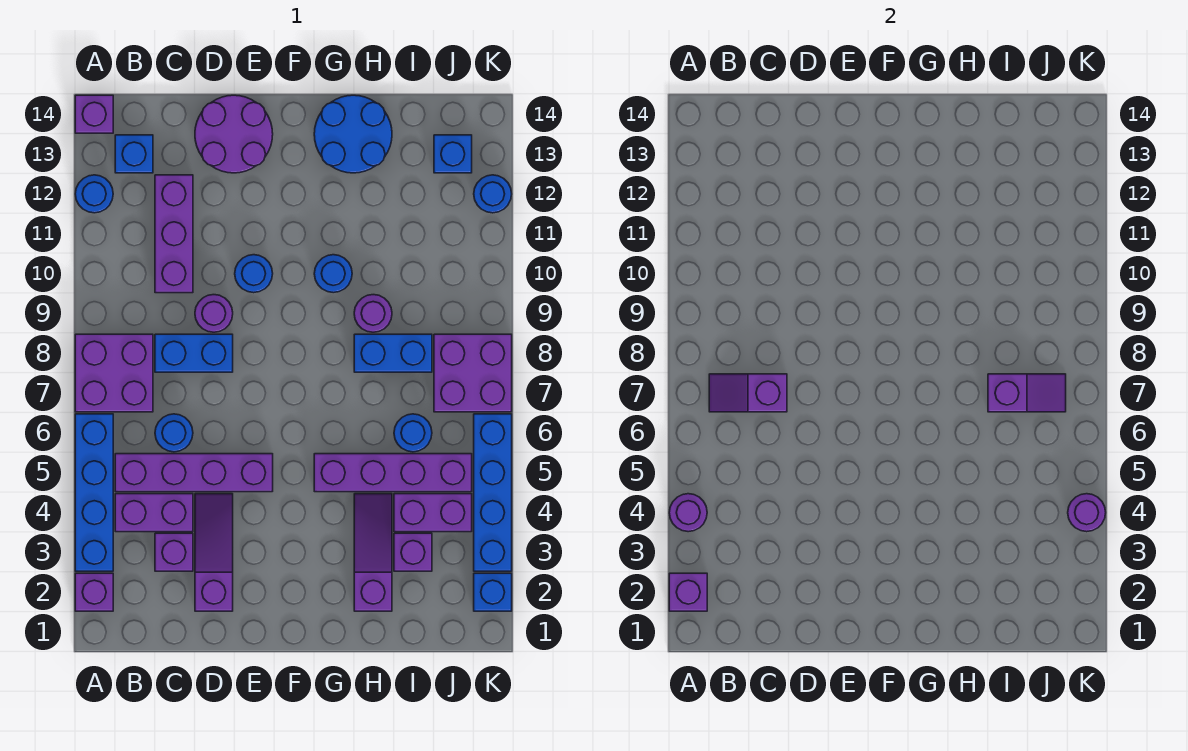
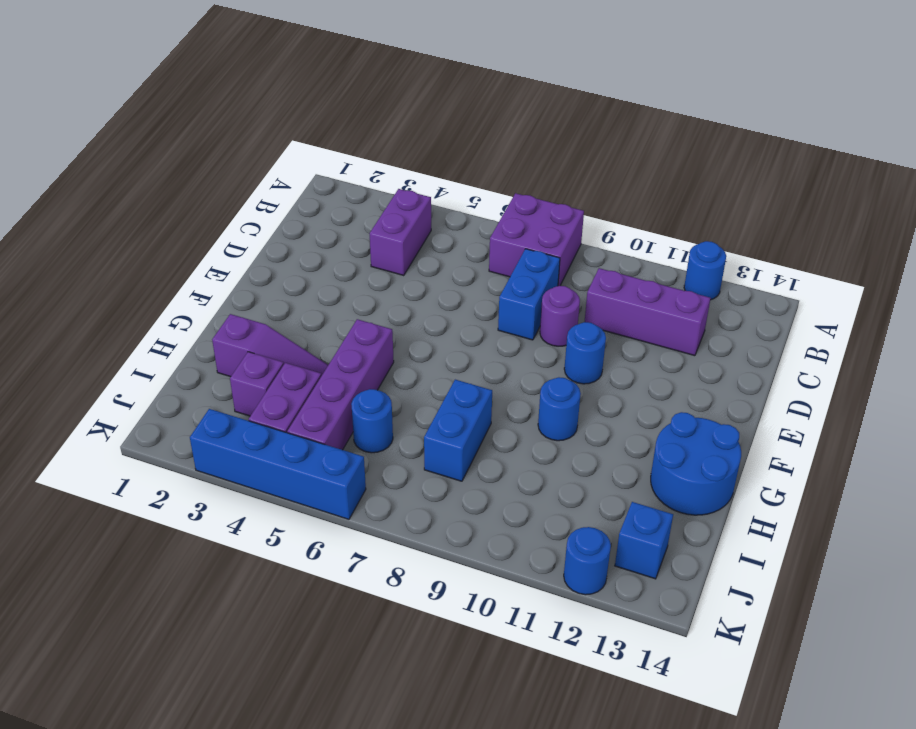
none -> purple brick A2 level 1
none -> blue brick A3:A6 level 1
none -> purple brick A14 level 1
none -> purple brick B5:E5 level 1

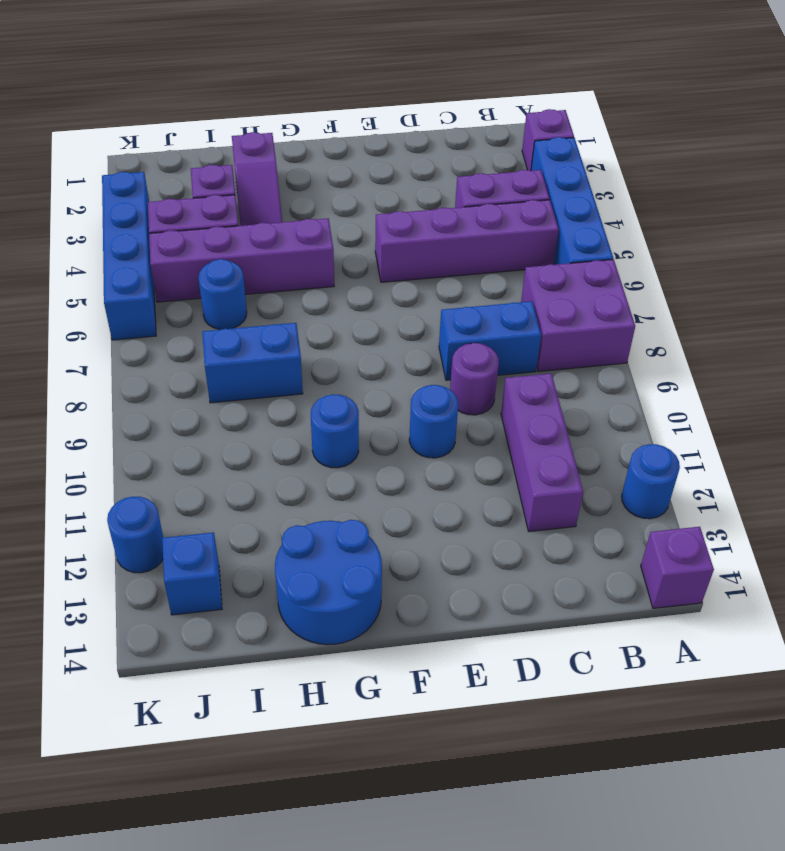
none -> blue brick B13 level 1
none -> purple brick C3 level 1
none -> blue round brick C6 level 1
none -> purple slope D2:D4 level 1 top 2

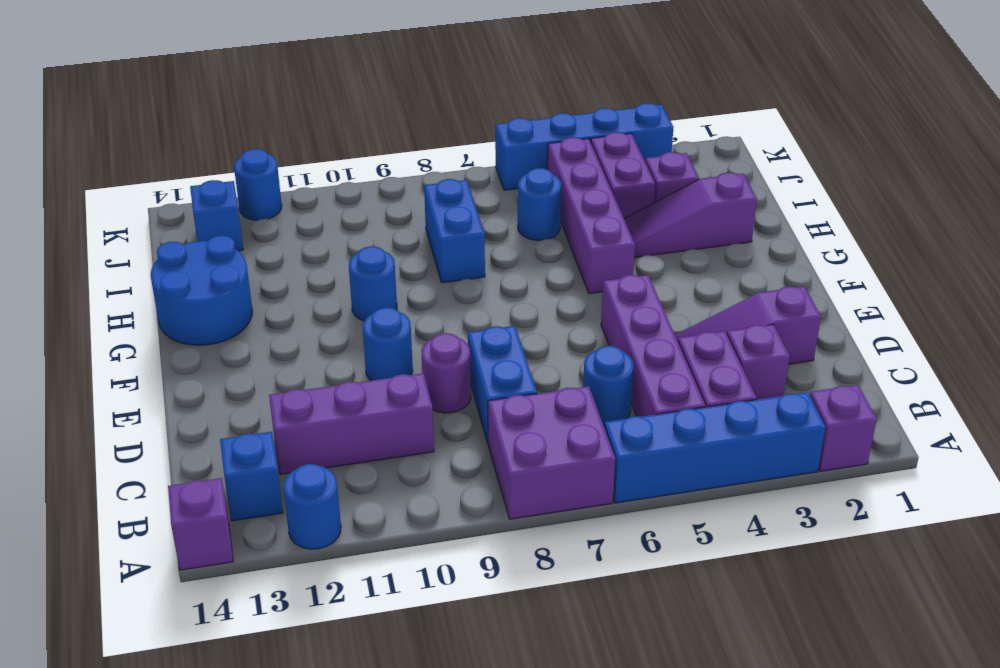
none -> purple round brick D13:E14 level 1
none -> purple round brick H9 level 1
none -> purple brick J7:K8 level 1
none -> blue brick K2 level 1

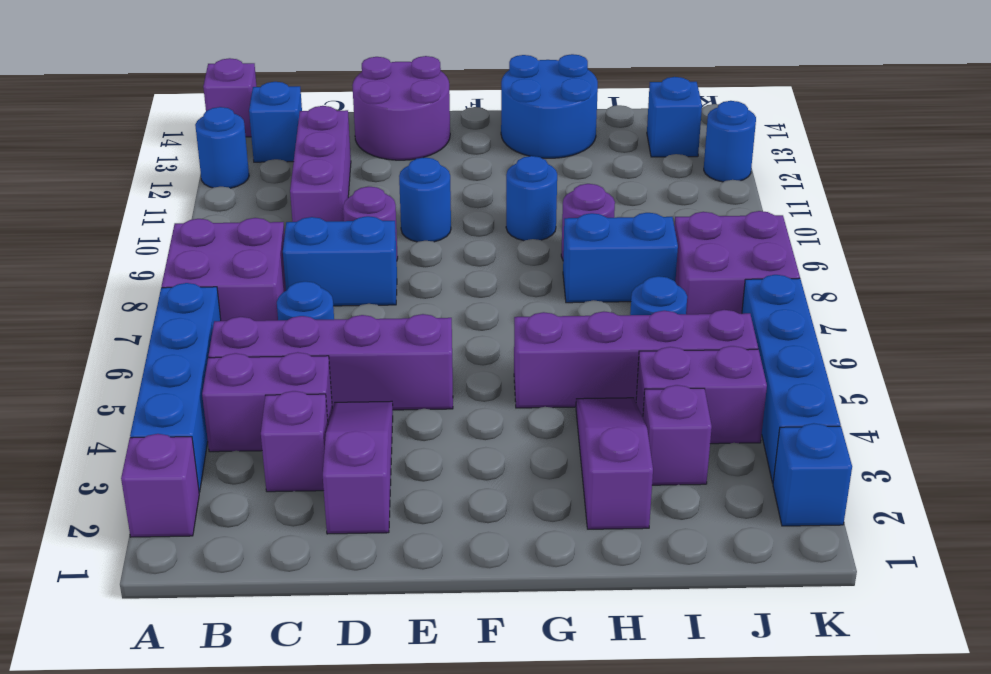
none -> purple brick A2 level 2
none -> purple round brick A4 level 2
none -> purple slope B7:C7 level 2 top C
none -> purple slope I7:J7 level 2 top I

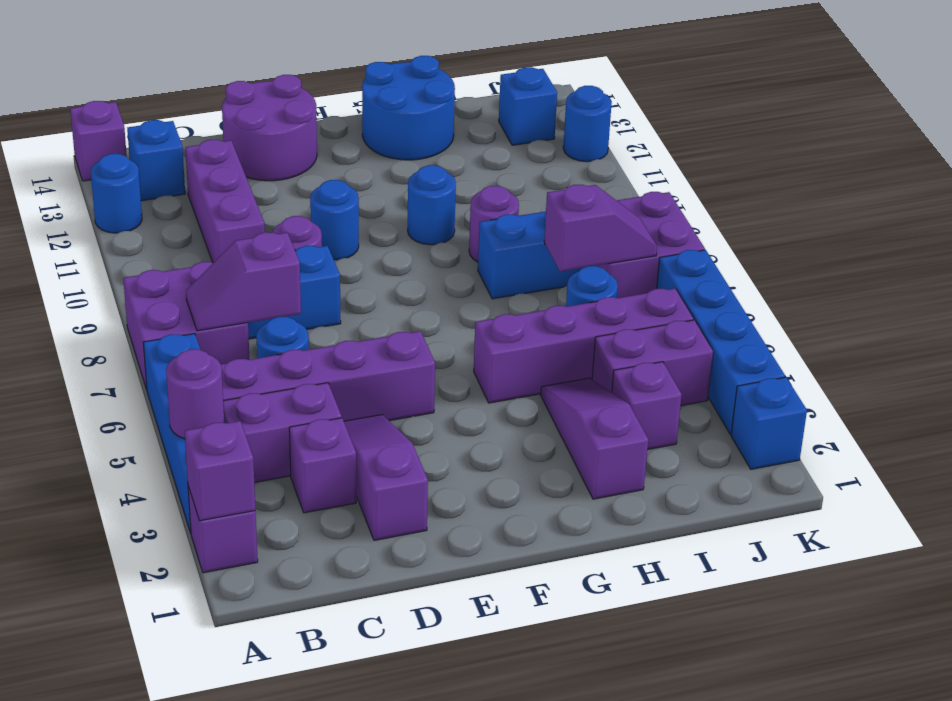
none -> purple round brick K4 level 2

